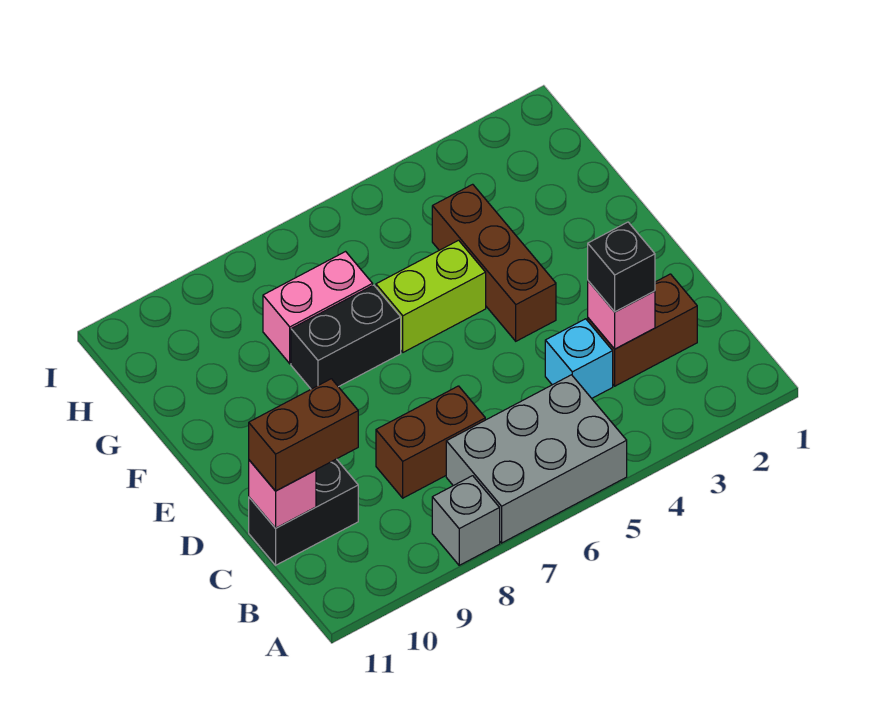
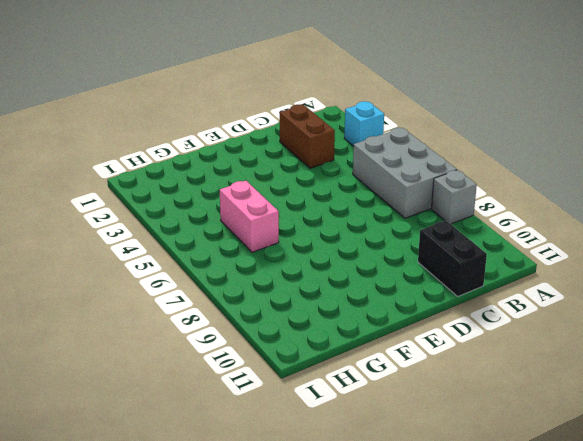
cyan brick A3 level 1 -> cyan brick C4 level 1
pink brick G5:G6 level 1 -> pink brick G7:G8 level 1
none -> brown brick C7:C8 level 1
none -> brown brick E4:G4 level 1
none -> lime brick F5:F6 level 1

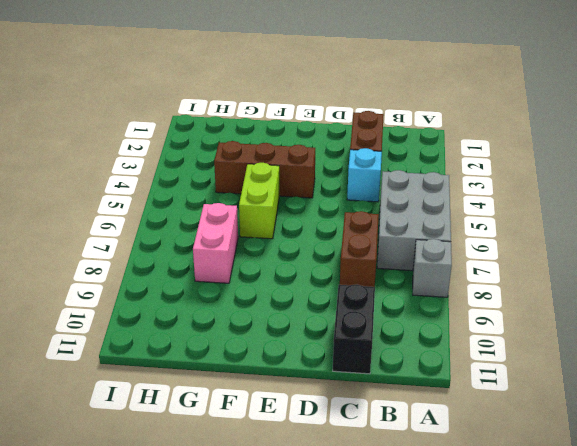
none -> black brick F7:F8 level 1
none -> pink brick C3 level 2
none -> pink brick C11 level 2

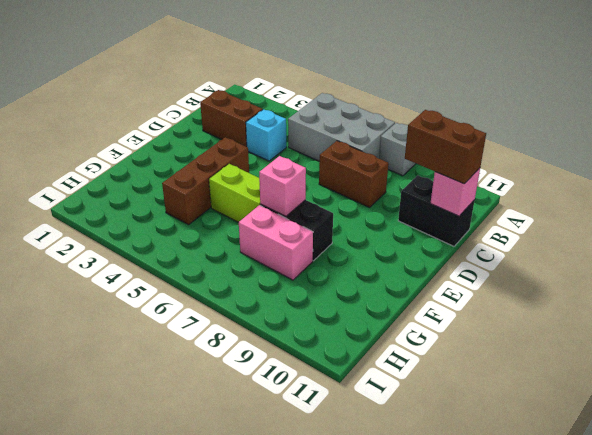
pink brick F7 level 2 -> pink brick C3 level 2
none -> black brick C3 level 3

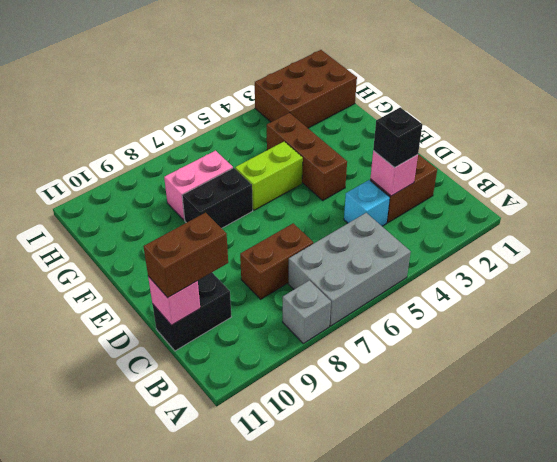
brown brick H1:I3 level 1 -> none

